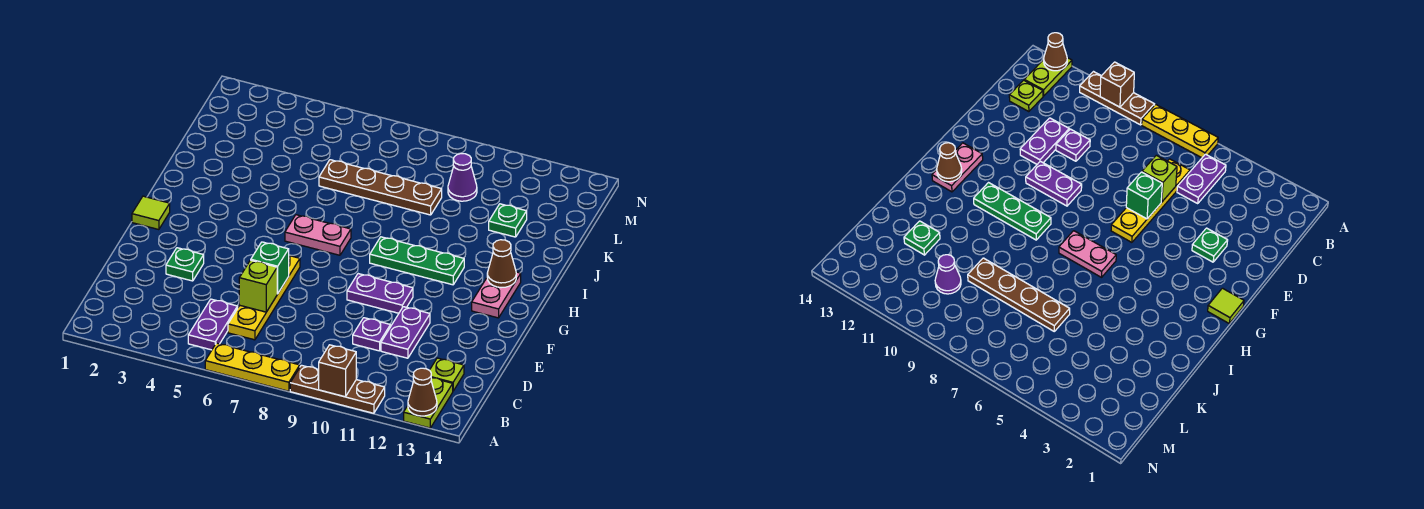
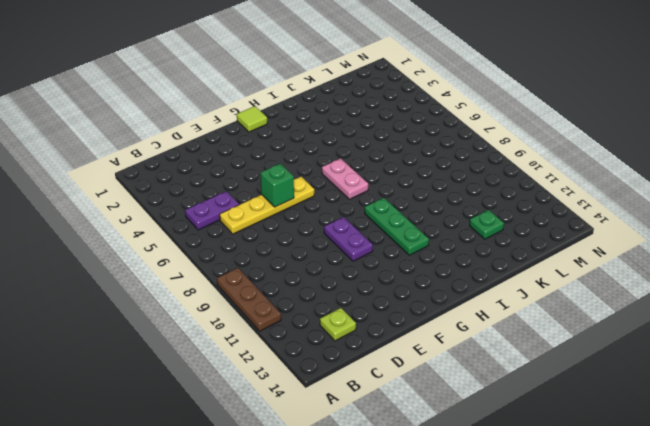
none -> yellow plate A6:A8 level 1
none -> lime plate A13:B13 level 1
none -> purple plate D10 level 1

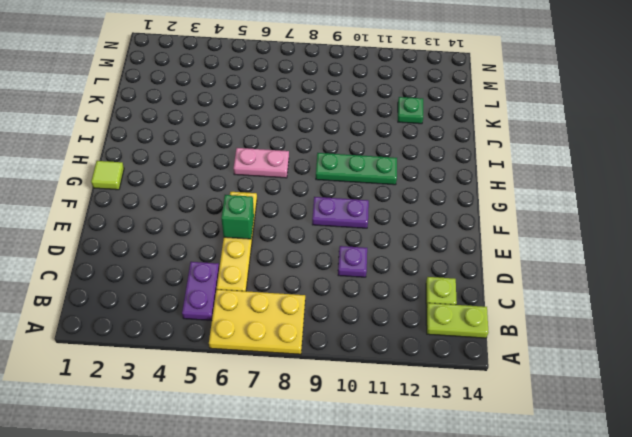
yellow plate A6:B8 level 1 -> yellow plate A6:A8 level 1
lime plate B13:B14 level 1 -> lime plate A13:B13 level 1
none -> brown plate A9:A11 level 1
none -> purple plate D11:E11 level 1
none -> green plate E3 level 1

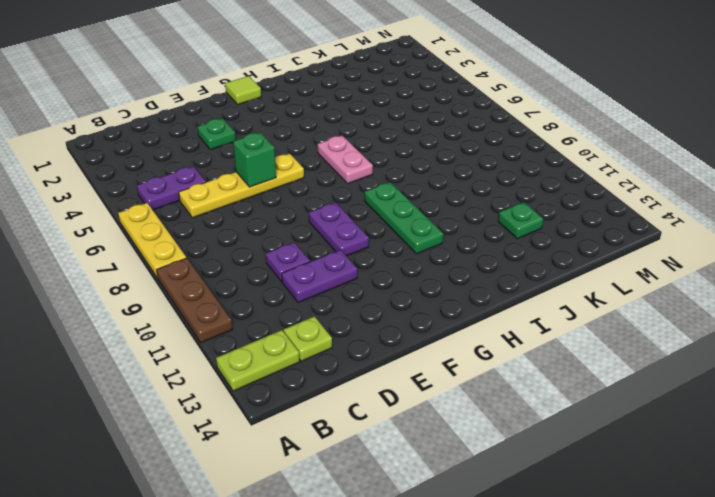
none -> pink plate G13:H13 level 1
none -> brown plate K6:K9 level 1
none -> purple cone L10 level 1

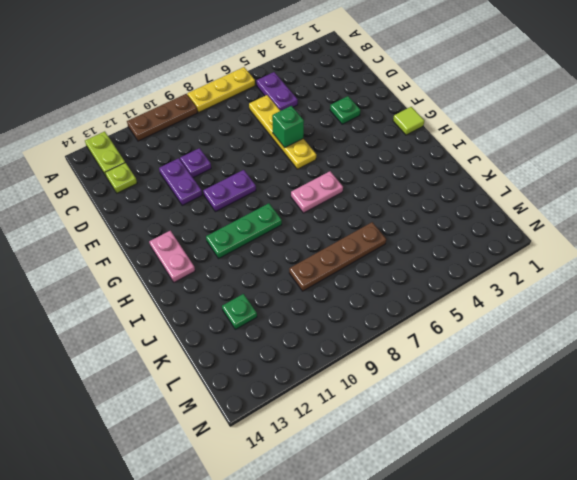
none -> purple cone L10 level 1
none -> brown brick A10 level 2
none -> brown cone A13 level 2

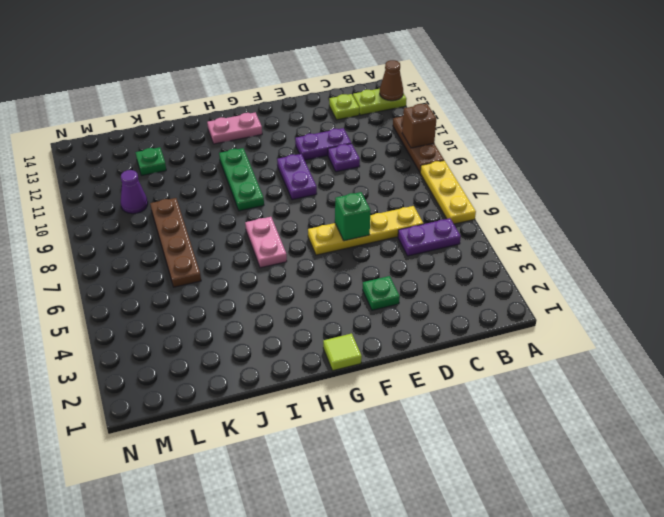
none -> lime brick D6 level 2
none -> brown cone H13 level 2

